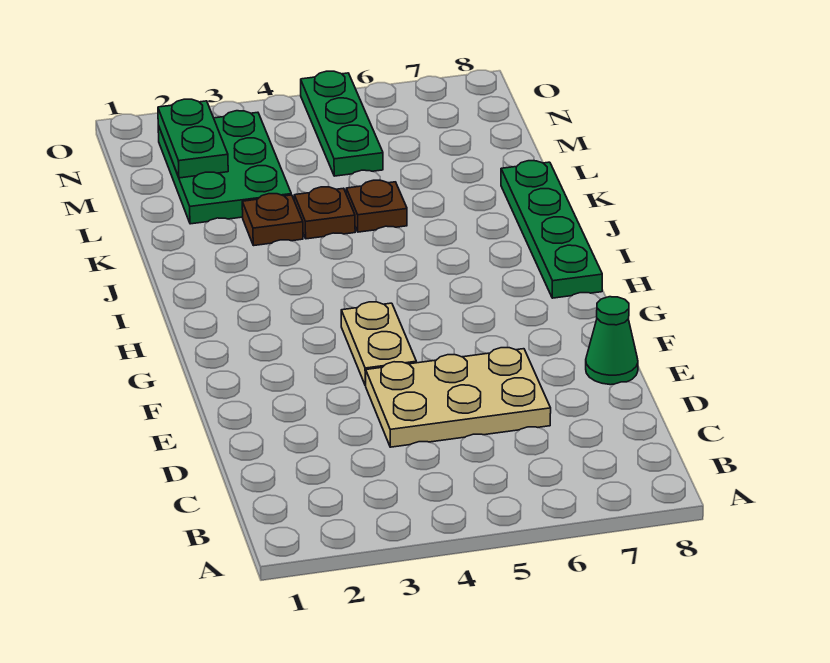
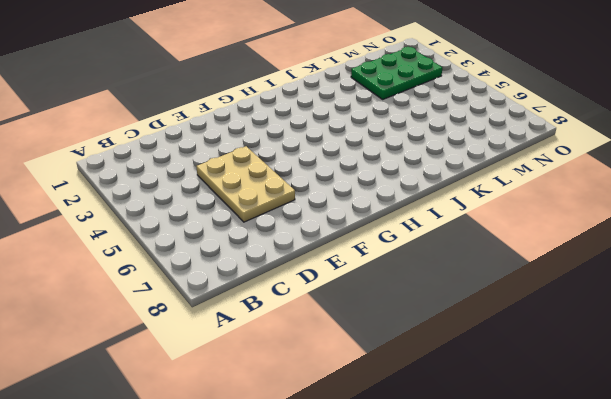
none -> green cone E8 level 1
none -> tan plate F4:G4 level 1

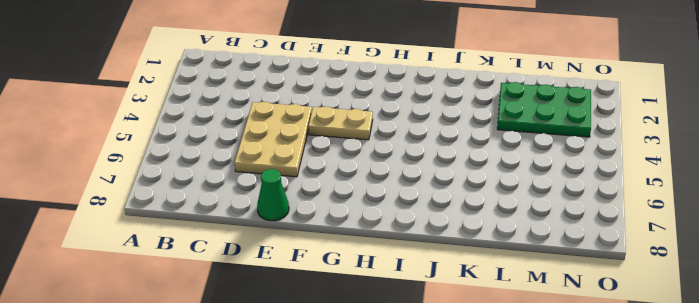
none -> green plate H8:K8 level 1
none -> brown plate K3 level 1

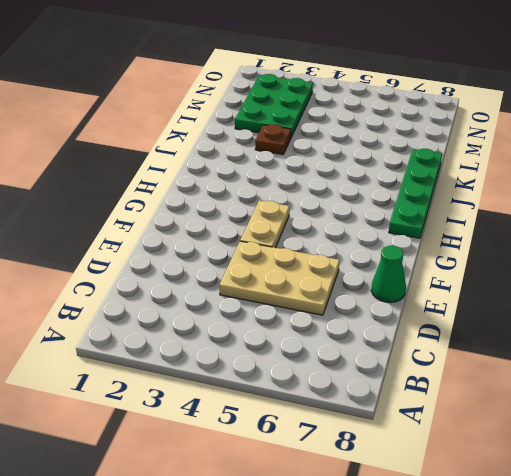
none -> brown plate K4 level 1
none -> brown plate K5 level 1

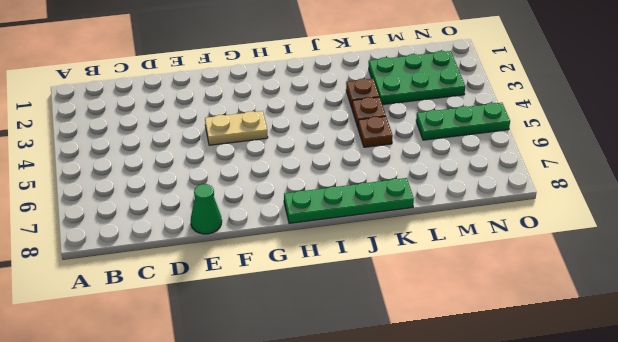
none -> tan plate D4:E6 level 1
none -> green plate M2:N2 level 2

